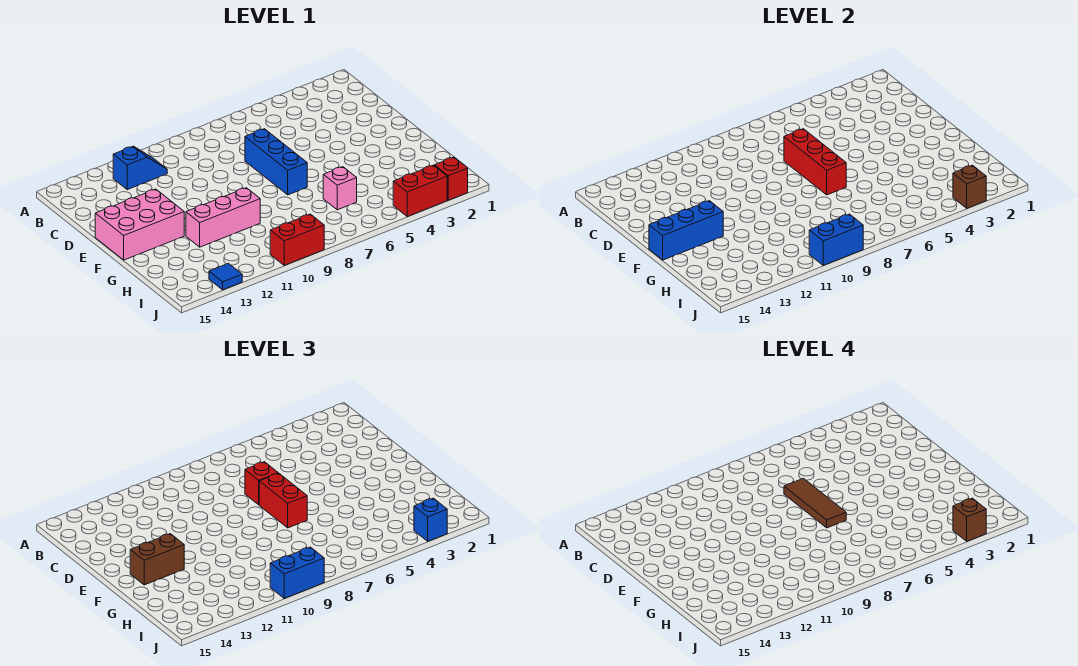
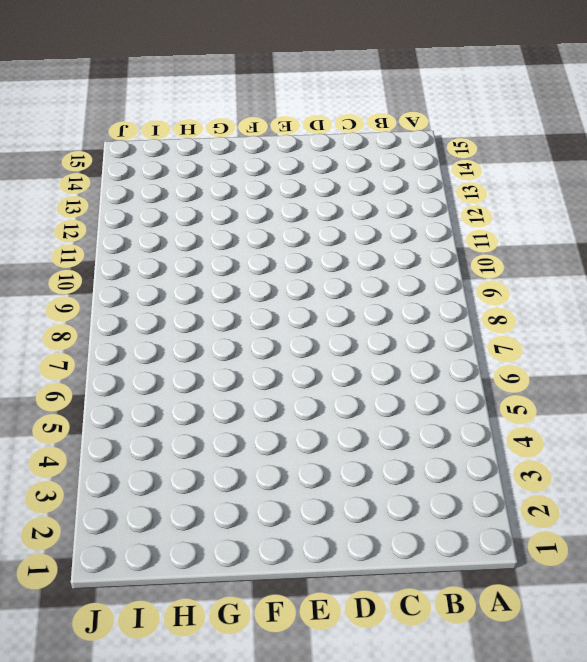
none -> blue slope B11:B12 level 1 top 12
none -> blue brick D7:F7 level 1
none -> pink brick E13:F15 level 1

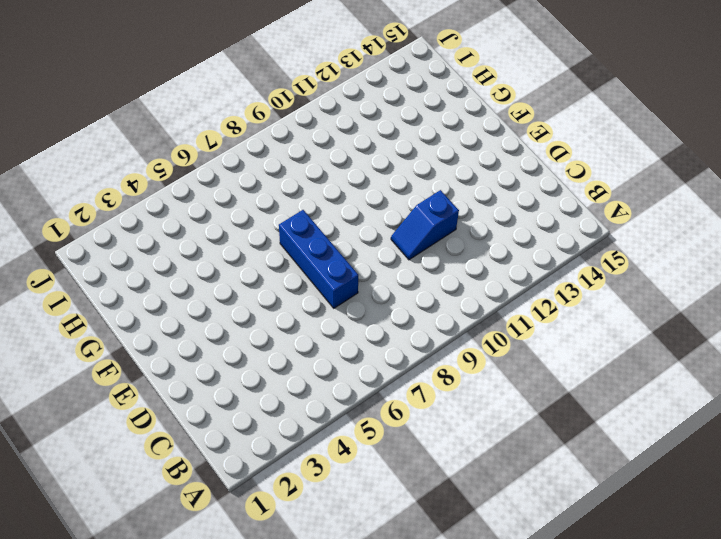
blue slope D10:D11 level 1 top 11 -> blue slope B11:B12 level 1 top 12
none -> pink brick E13:F15 level 1
none -> pink brick G10:G12 level 1
none -> pink brick H6 level 1

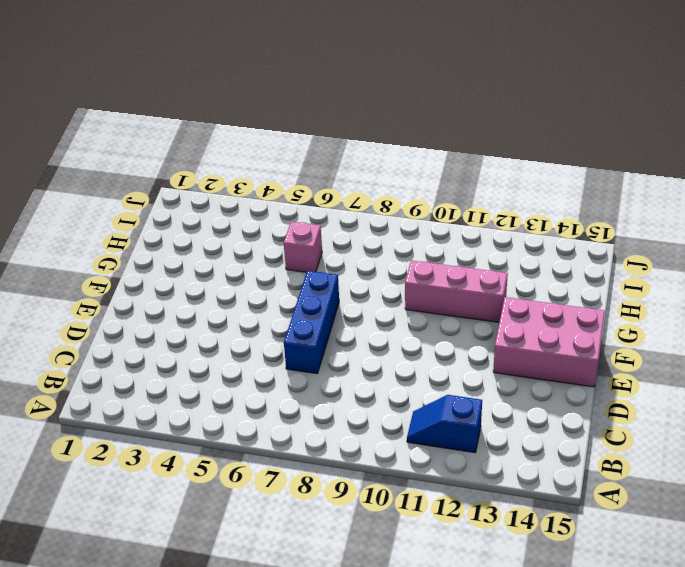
none -> red brick J2 level 1
none -> red brick J3:J4 level 1
none -> red brick J9:J10 level 1

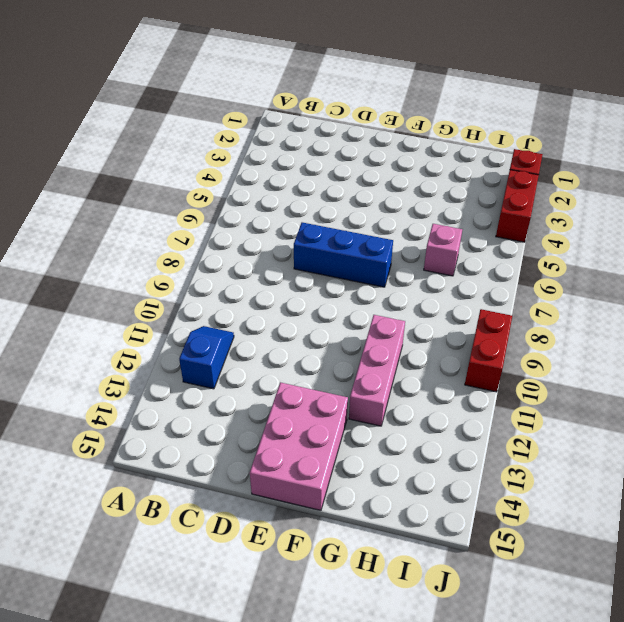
none -> blue tile J13 level 1
none -> red brick D7:F7 level 2
none -> blue brick F13:F15 level 2

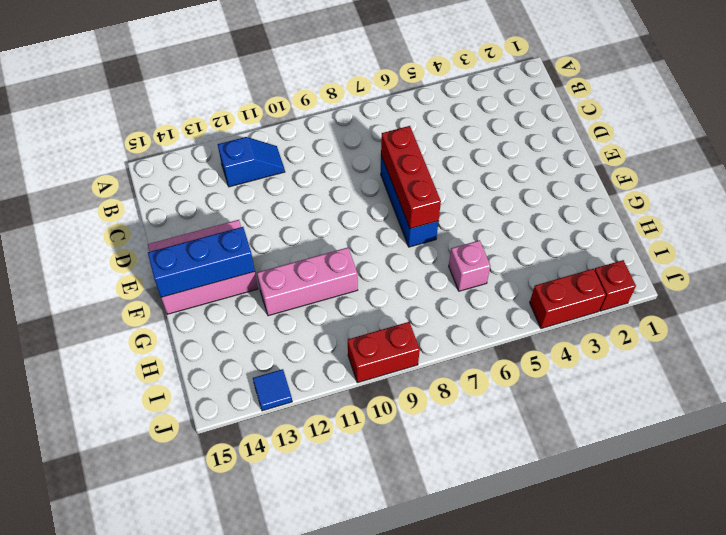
none -> brown brick J3 level 2
none -> blue brick J9:J10 level 2
none -> red brick D7 level 3

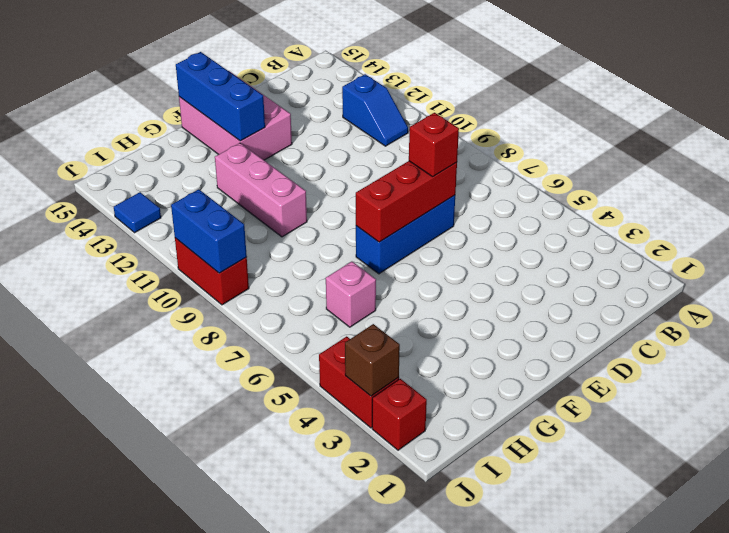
none -> red brick E7:F7 level 3
none -> brown brick F13:F14 level 3
none -> blue brick J3 level 3

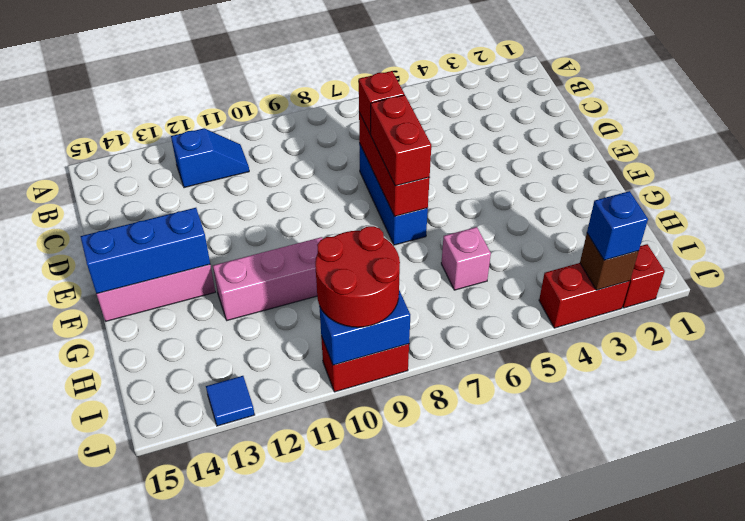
red round brick I9:J10 level 3 -> blue brick J9:J10 level 3
none -> brown brick F13:F14 level 3
none -> brown tile D7:F7 level 4
none -> brown brick J3 level 4

